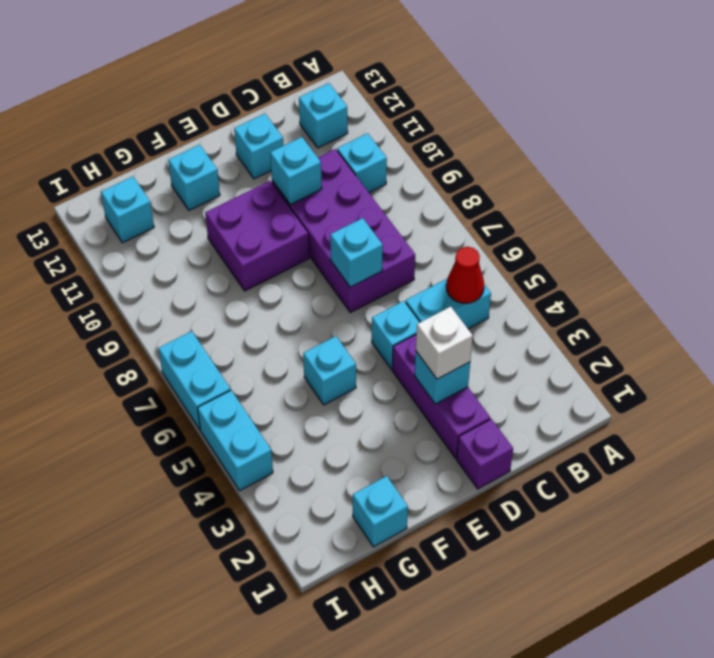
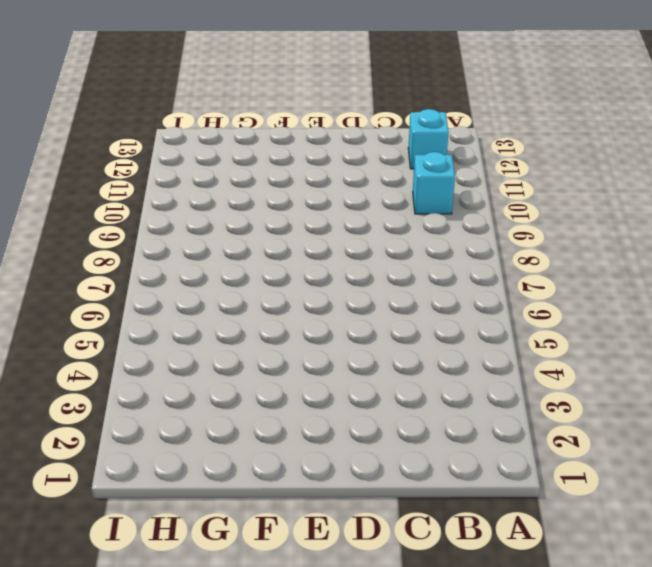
none -> cyan brick B5:C5 level 1
none -> purple brick C7:D10 level 1
none -> purple brick D1 level 1

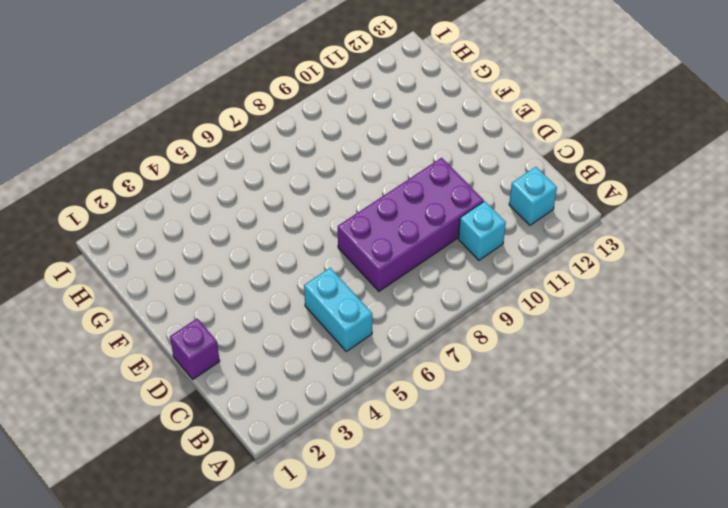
none -> purple brick D2:D4 level 1
none -> cyan brick D5 level 1
none -> cyan brick D12 level 1

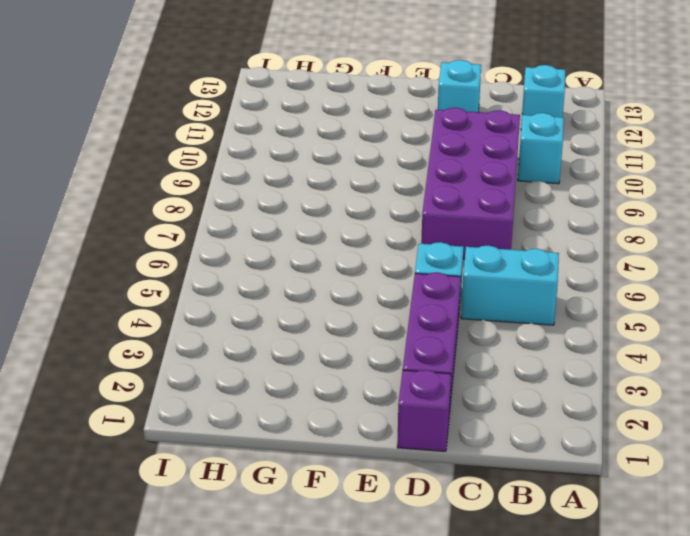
none -> purple brick E9:F10 level 1
none -> cyan brick F5 level 1
none -> cyan brick F12 level 1

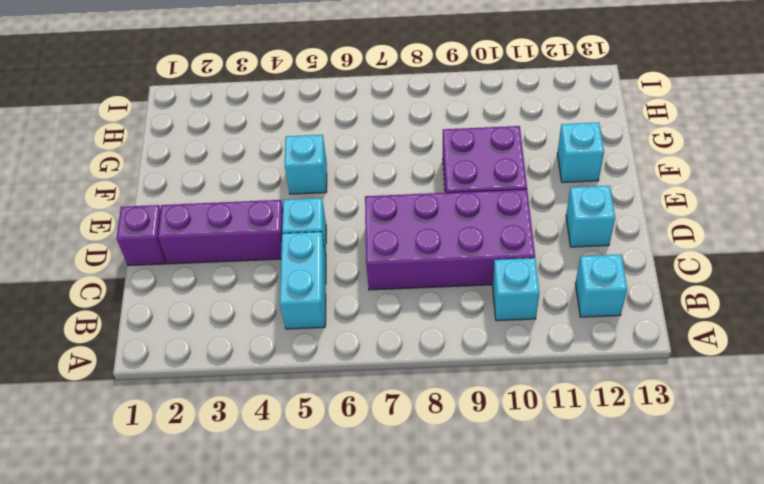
none -> cyan brick G1 level 1
none -> cyan brick H12 level 1
none -> cyan brick I4:I5 level 1

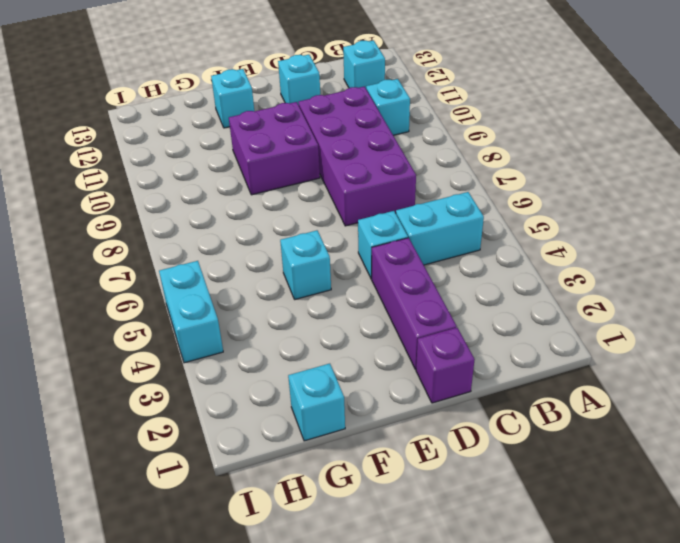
none -> cyan brick H12 level 1
none -> cyan brick I6:I7 level 1
none -> red cone B5 level 2

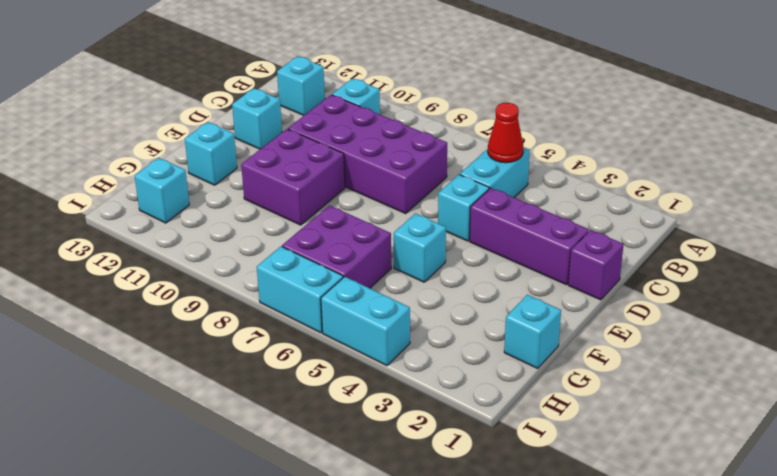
purple brick G6:H7 level 1 -> none
none -> cyan brick D3 level 2
none -> cyan brick D7 level 2
none -> cyan brick D10 level 2

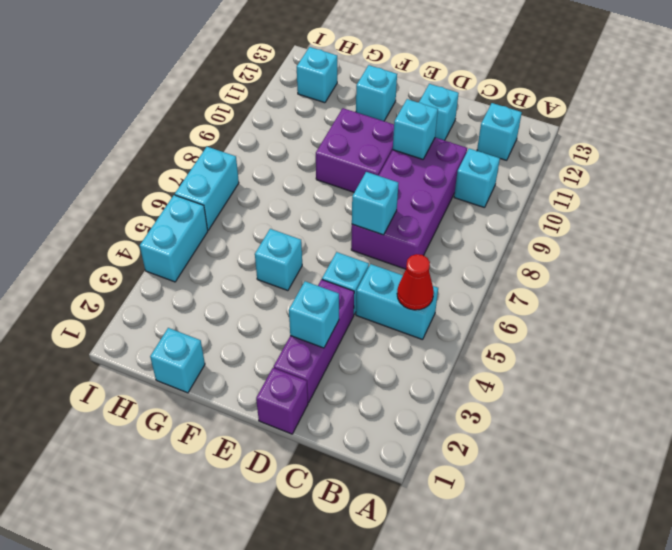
none -> white brick D3 level 3

